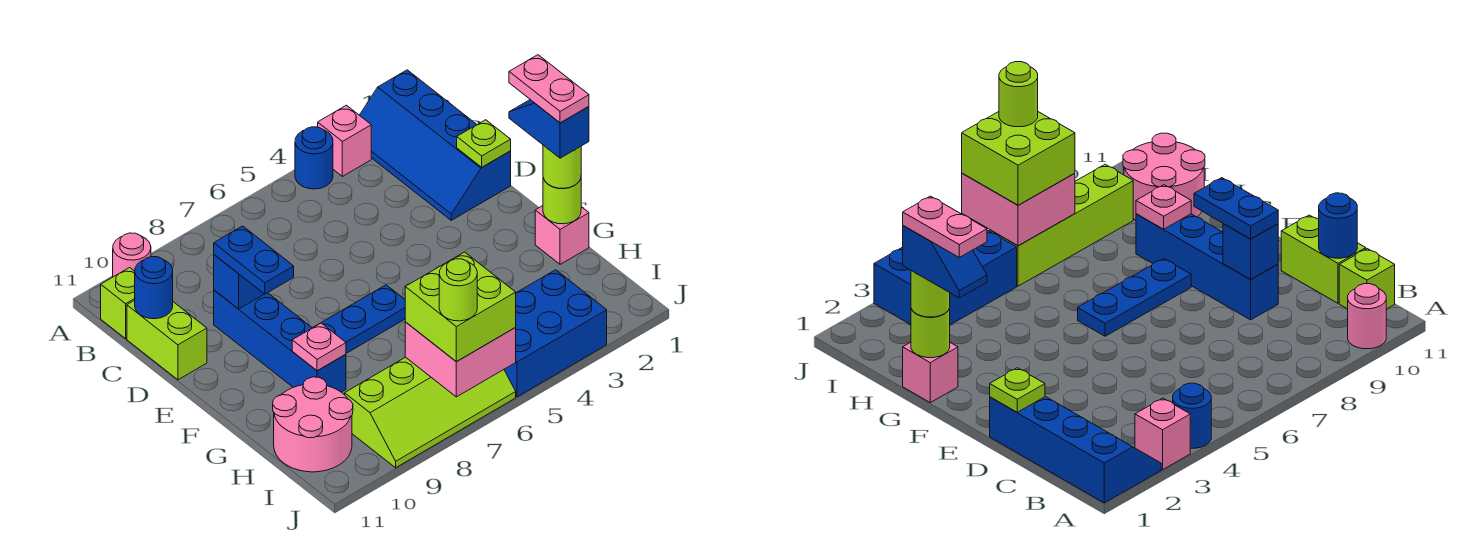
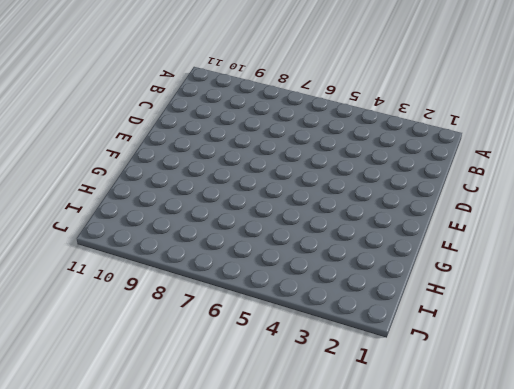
none -> blue slope A1:D2 level 1 top 1
none -> pink brick A3 level 1
none -> blue round brick A4 level 1

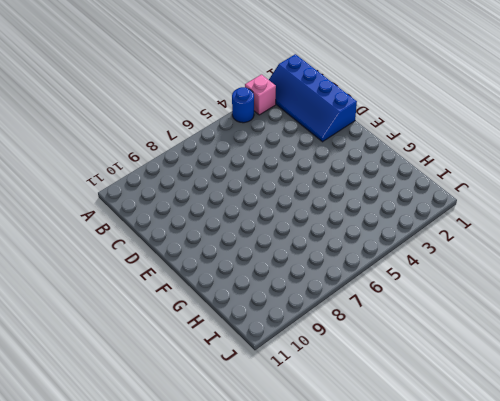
none -> pink round brick A10 level 1
none -> lime brick B11 level 1
none -> lime brick C11:D11 level 1

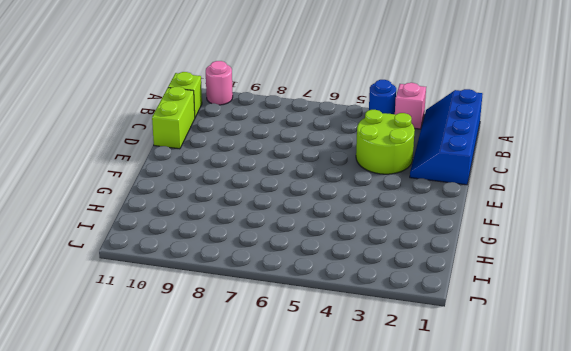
lime round brick C3:D4 level 1 -> none
none -> blue brick D9:G9 level 1
none -> blue plate F6:F8 level 1
none -> pink brick G1 level 1

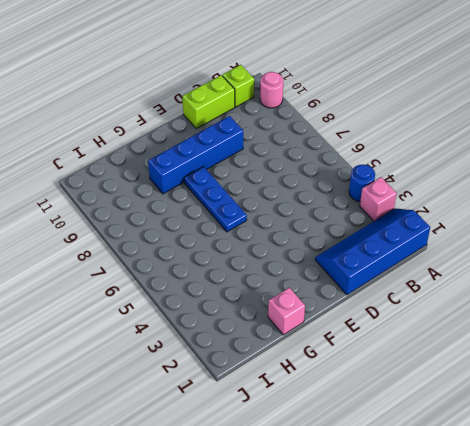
none -> pink round brick H10:I11 level 1
none -> blue brick I3:J5 level 1
none -> lime slope I6:J9 level 1 top I

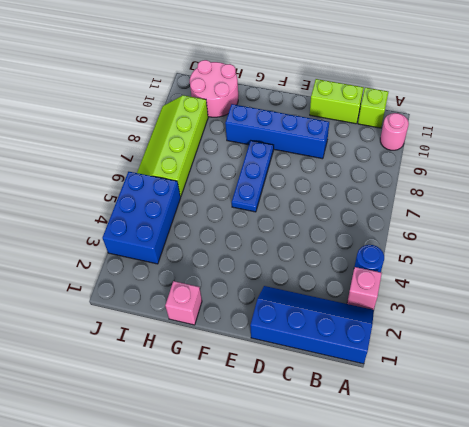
none -> blue round brick C11 level 2
none -> lime plate D1 level 2
none -> blue brick D9 level 2

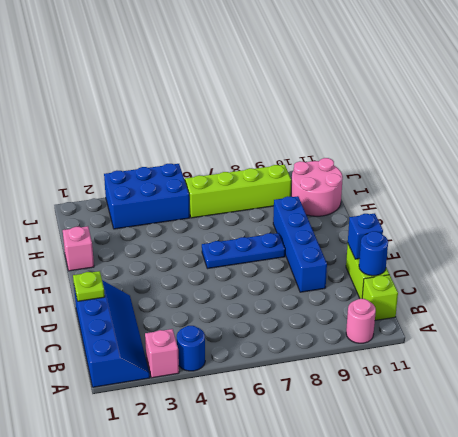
blue brick D11 level 2 -> blue brick D9 level 2
none -> lime round brick G1 level 2
none -> pink plate G9 level 2
none -> pink brick I6:J7 level 2

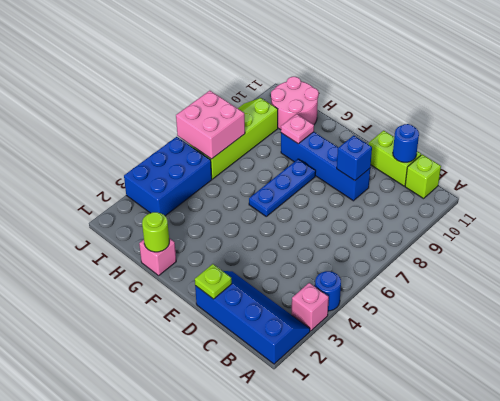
none -> pink round brick A10 level 1
none -> blue plate D9:E9 level 3
none -> lime round brick G1 level 3

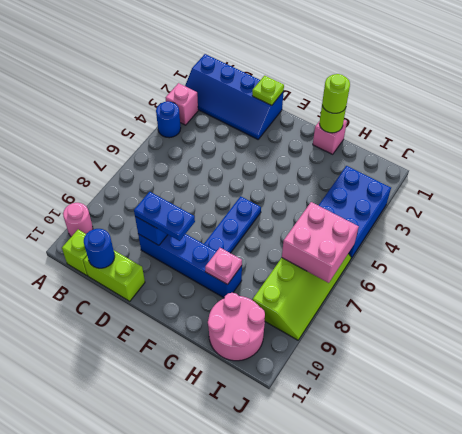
none -> lime brick I6:J7 level 3
none -> blue slope F1:G1 level 4 top G
none -> lime round brick J7 level 4

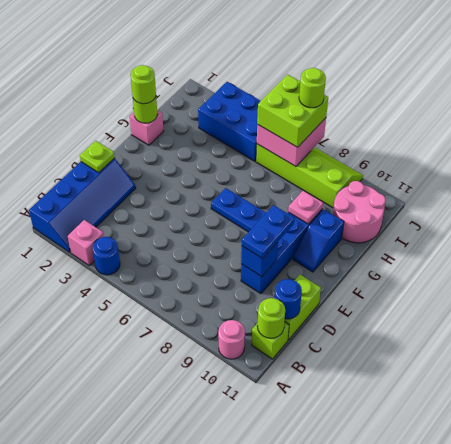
lime round brick B11 level 2 -> none
blue slope F10:G10 level 1 top G -> blue slope F1:G1 level 4 top G
none -> pink plate F1:G1 level 5

